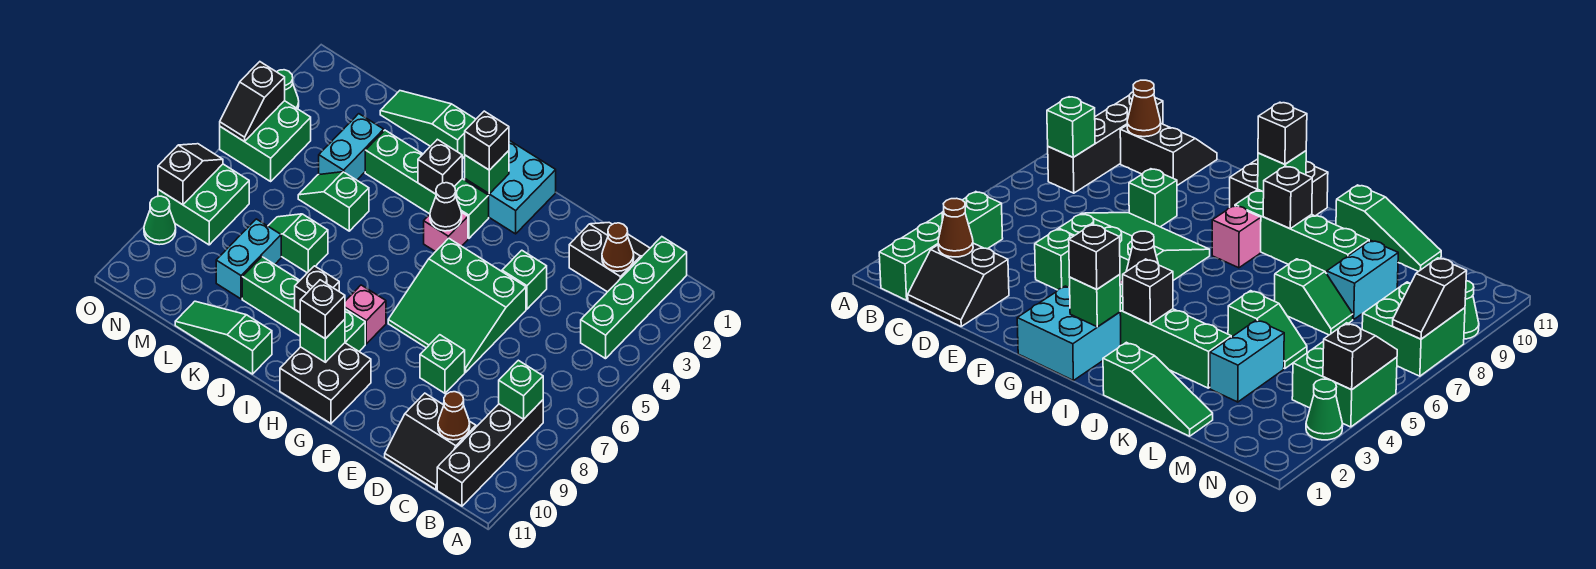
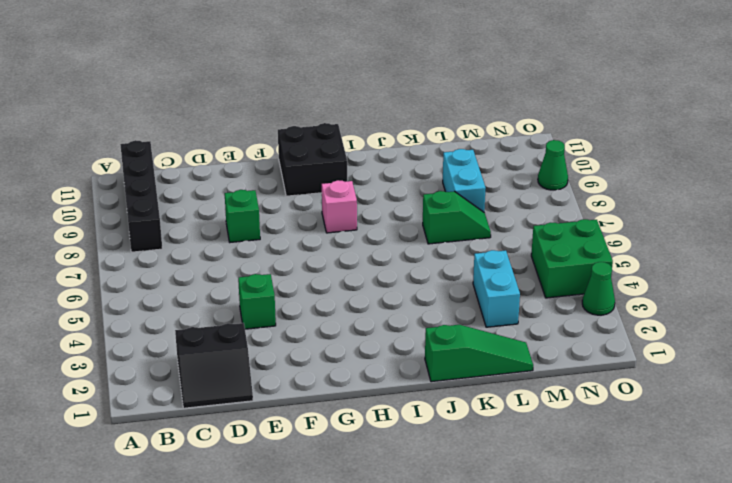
none -> green brick B1:B4 level 1
none -> black slope C10:D11 level 1 top 10
none -> green slope E5:G7 level 1 top 5
none -> cyan brick G1:H2 level 1

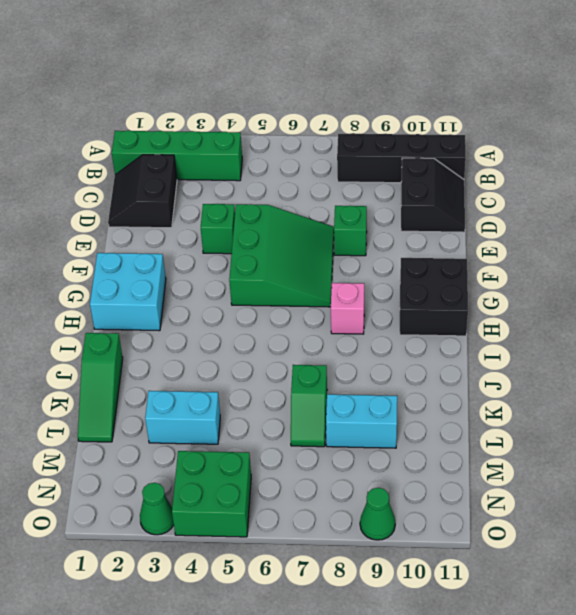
none -> green brick H3:K3 level 1
none -> pink brick H4 level 1
none -> green brick H9:K9 level 1
none -> green slope J11:L11 level 1 top J

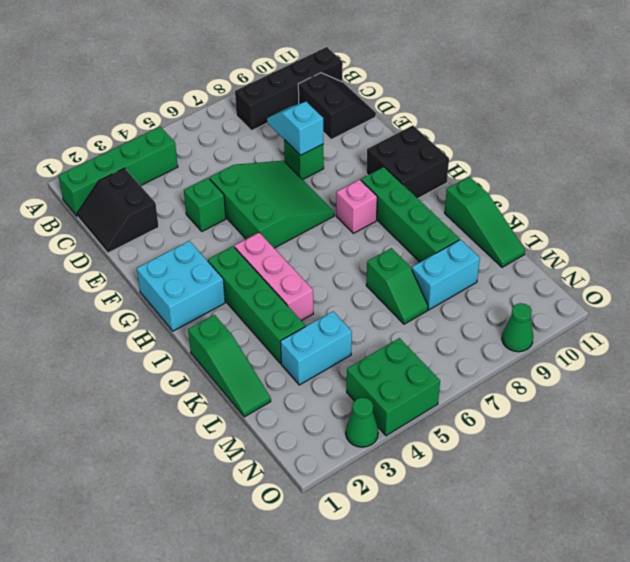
cyan slope D8:E8 level 2 top E -> none
pink brick H4:J4 level 1 -> pink brick H4 level 1
none -> green slope K5:L5 level 1 top K
none -> green brick N7:O8 level 1
none -> green brick B8 level 2
none -> brown cone C2 level 2

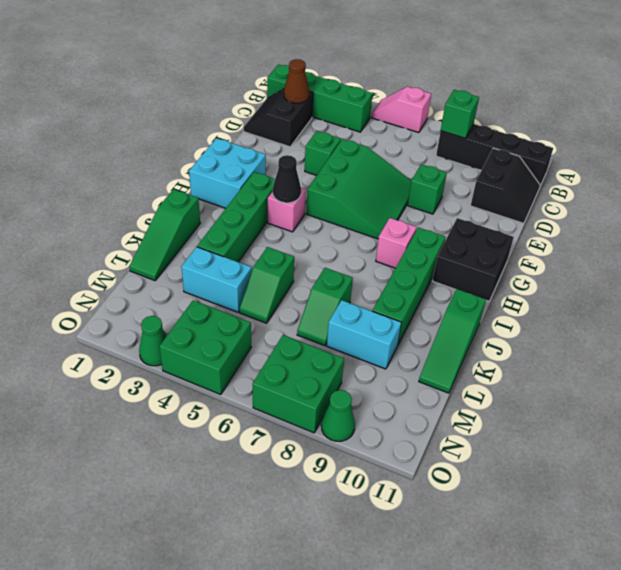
pink slope A5:A6 level 1 top 6 -> none
none -> brown cone C10 level 2
none -> green brick H2 level 2
none -> green brick H10 level 2
none -> black brick I3 level 2

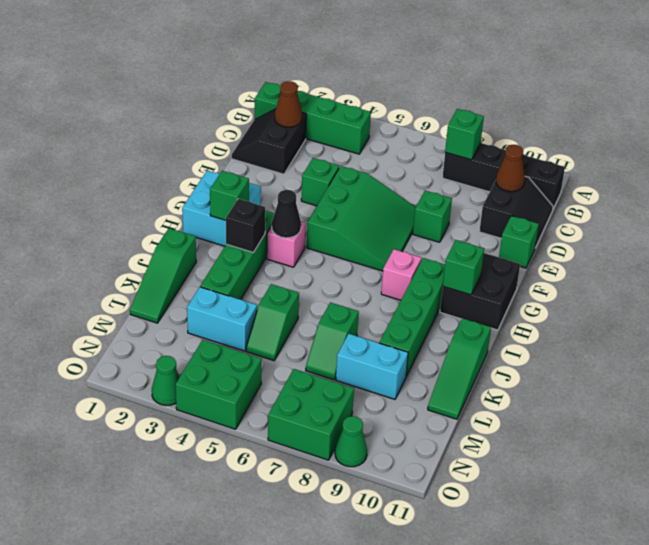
green brick E11 level 1 -> none
none -> black brick I9 level 2
none -> black slope O4:O5 level 2 top 4
none -> black slope O7:O8 level 2 top 8
none -> black brick H2 level 3

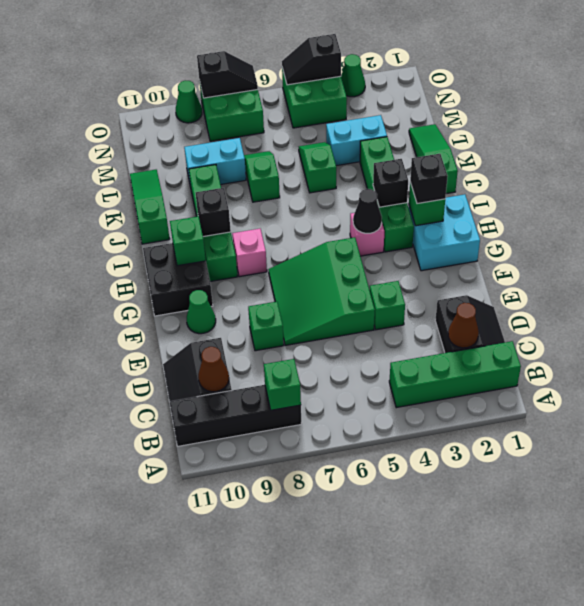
green cone F10 level 1 -> none
none -> black brick H10 level 3

